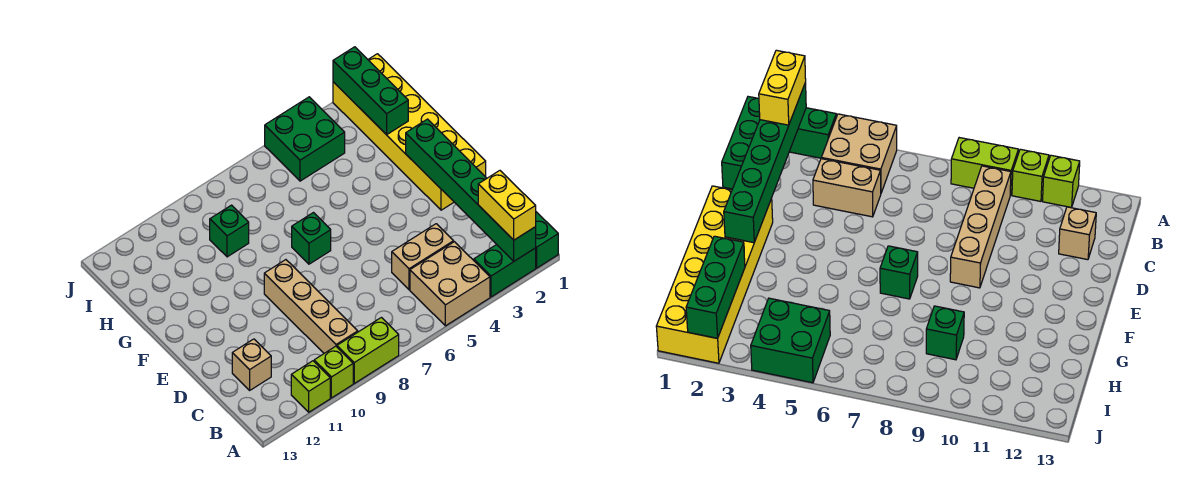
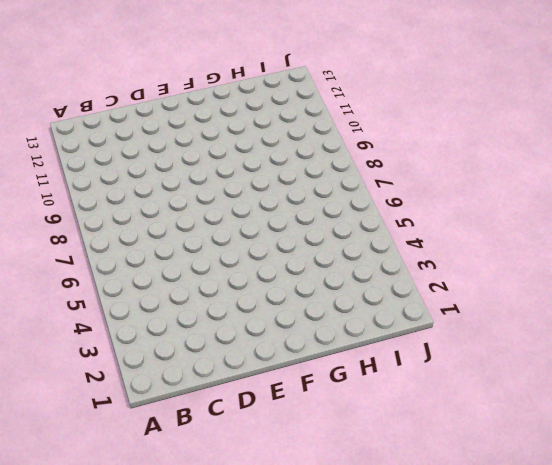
none -> green brick A1:C1 level 1
none -> green brick A2:A3 level 1
none -> tan brick A4:B5 level 1

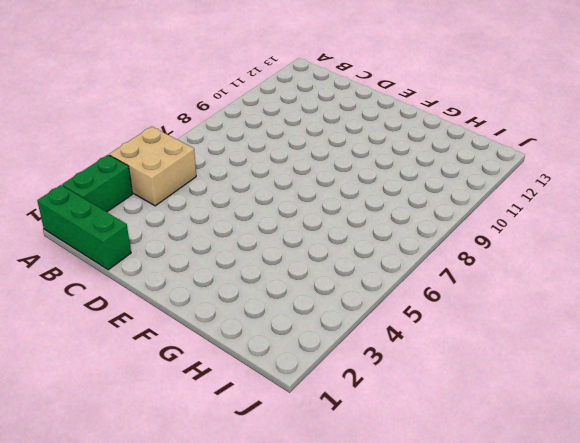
none -> lime brick A8:A9 level 1
none -> lime brick A10 level 1
none -> lime brick A11 level 1

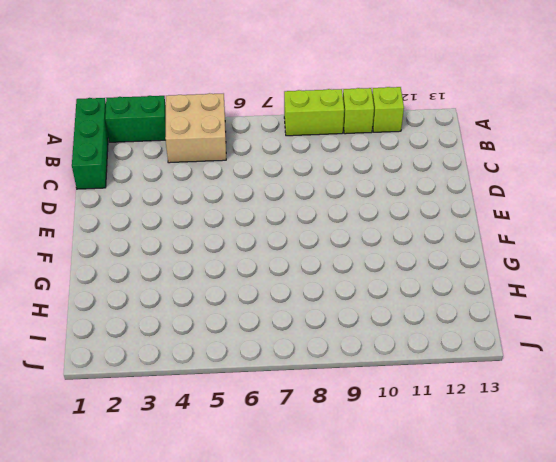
none -> tan brick B9:E9 level 1
none -> tan brick C4:C5 level 1
none -> tan brick C12 level 1

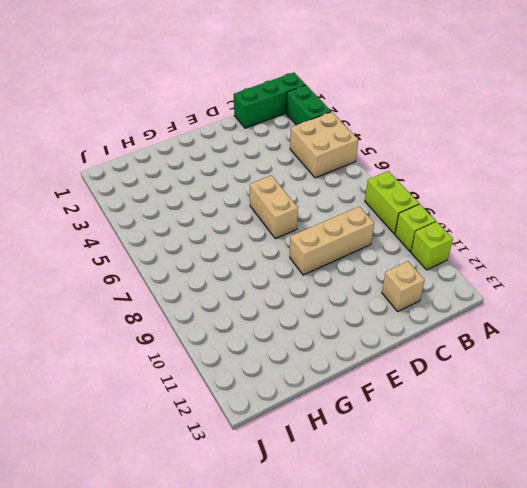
tan brick C9:E9 level 1 -> tan brick B9:E9 level 1
tan brick E6:E7 level 1 -> tan brick C4:C5 level 1
none -> yellow brick E1:J2 level 1
none -> green brick F7 level 1
none -> green brick H9 level 1

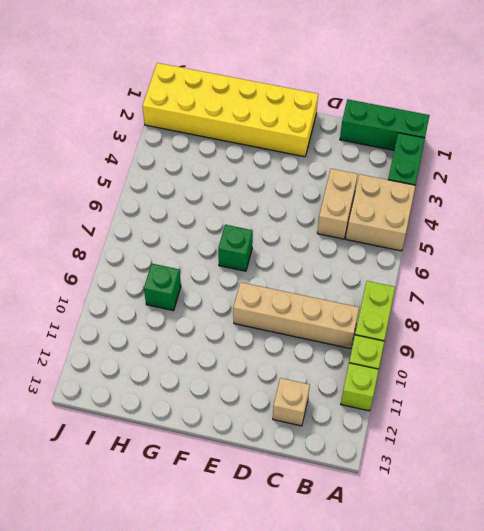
none -> green brick I4:J5 level 1
none -> green brick A2:F2 level 2
none -> green brick H2:J2 level 2

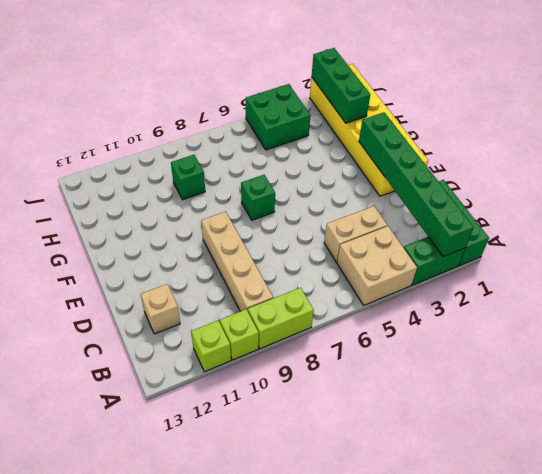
none -> yellow brick A2:B2 level 3

